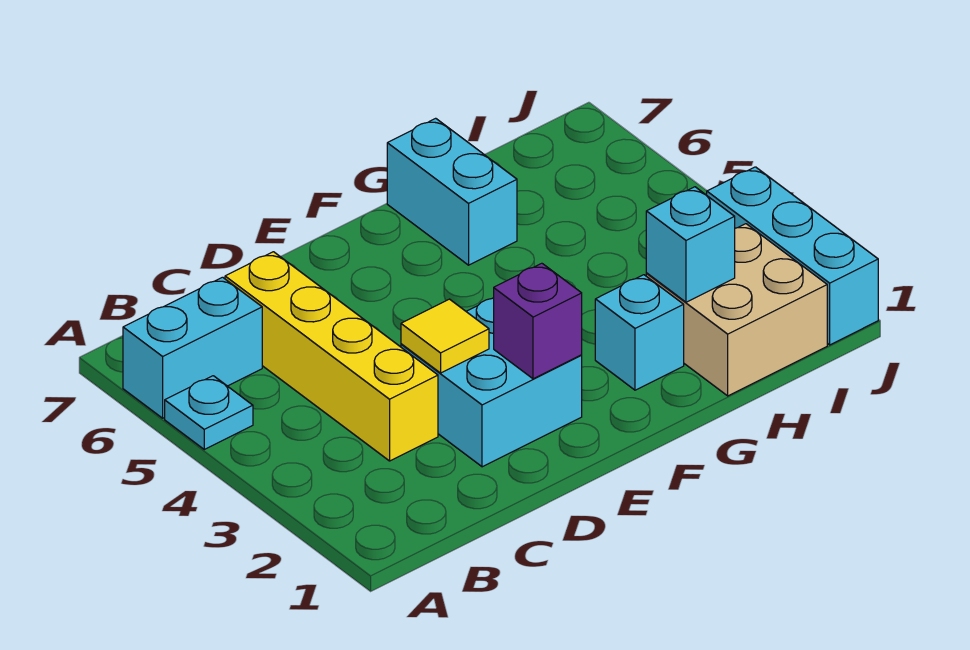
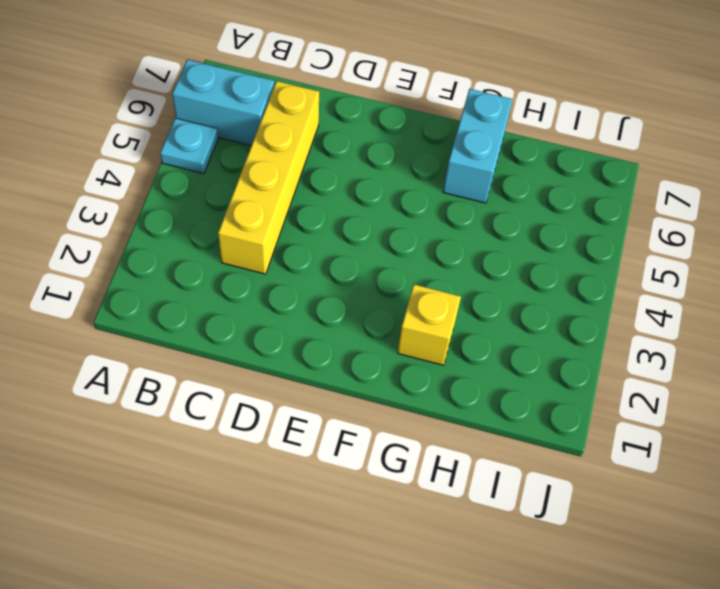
yellow brick G2 level 1 -> cyan brick G2 level 1
none -> cyan brick D2:E3 level 1
none -> tan brick H1:I2 level 1

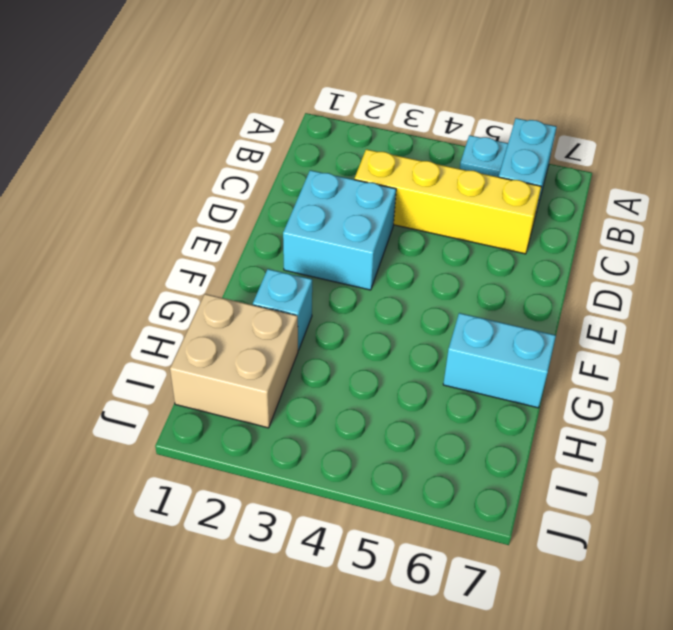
none -> cyan brick J1:J3 level 1
none -> yellow tile D3 level 2

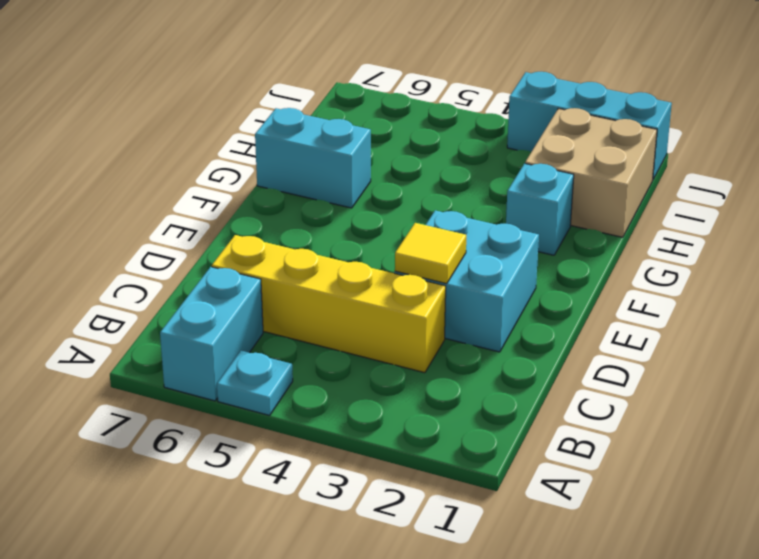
none -> purple brick E2 level 2
none -> cyan brick H2 level 2

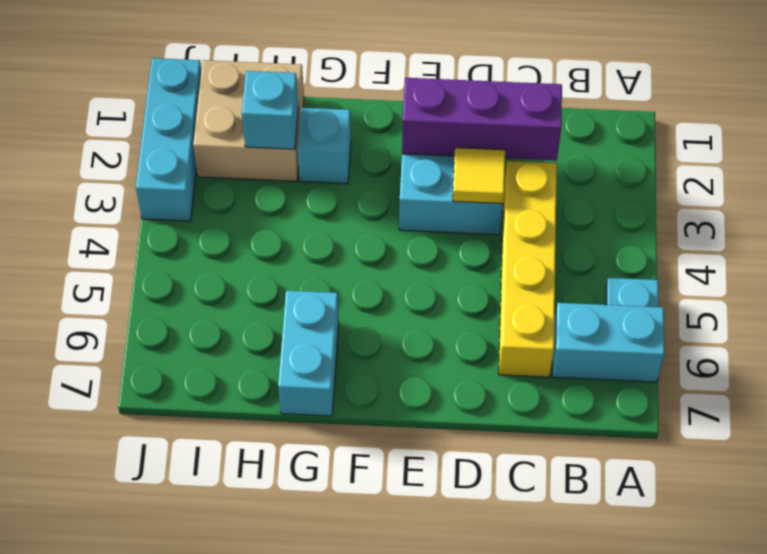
purple brick C2:E2 level 2 -> purple brick E2 level 2

